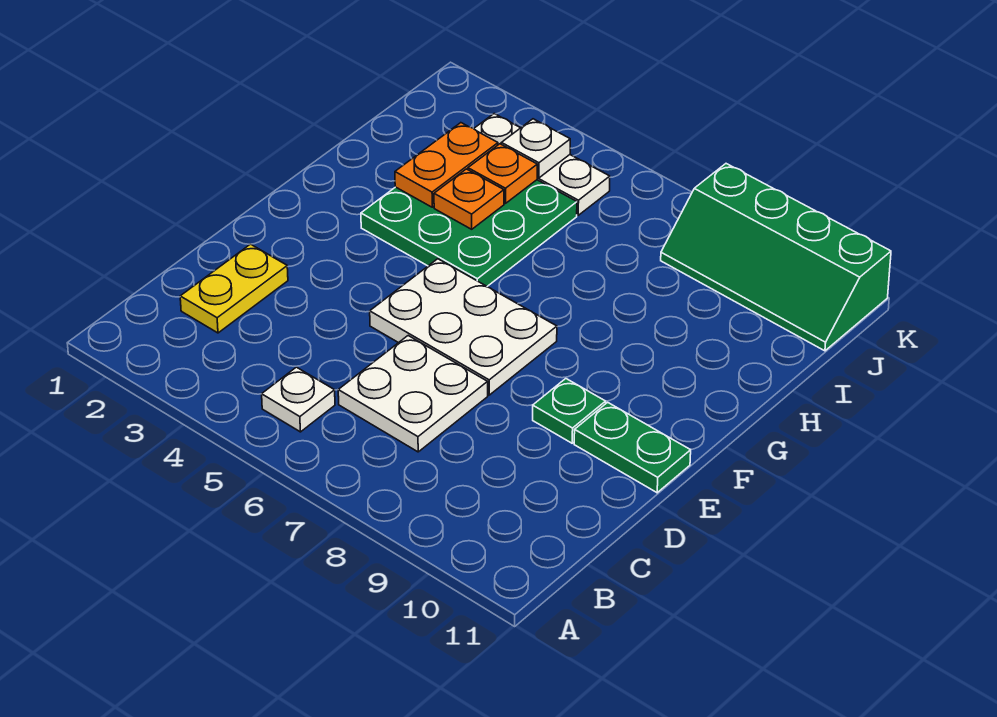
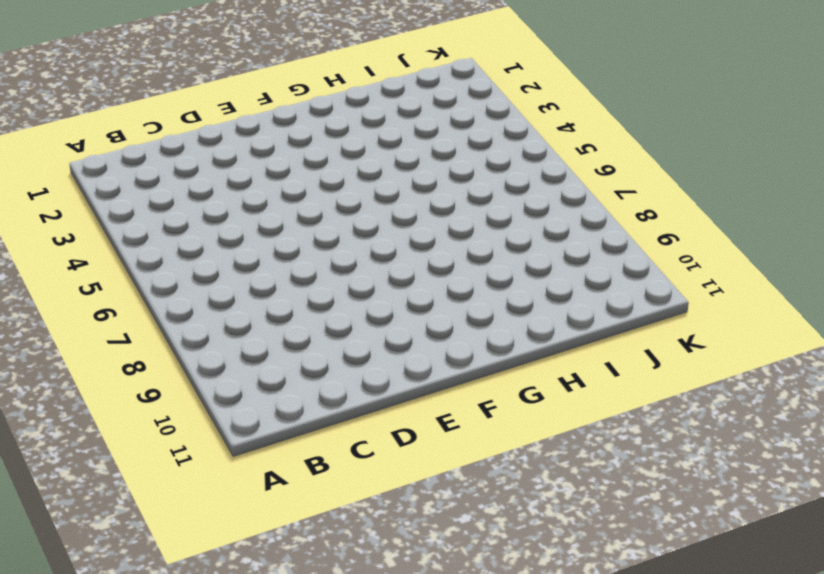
none -> white plate B5 level 1
none -> yellow plate C2:D2 level 1
none -> white plate C6:D7 level 1

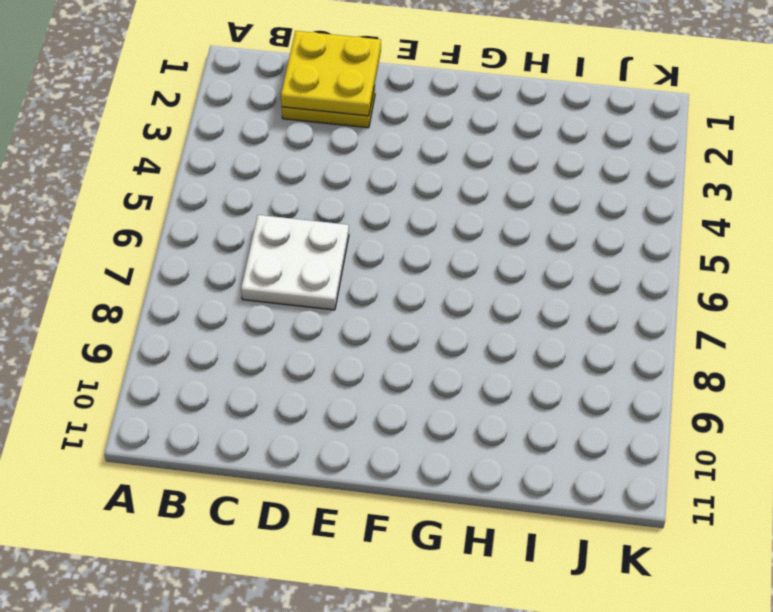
yellow plate C1:D2 level 2 -> none
none -> white plate B5 level 1
none -> white plate E5:F7 level 1
none -> green plate E9 level 1

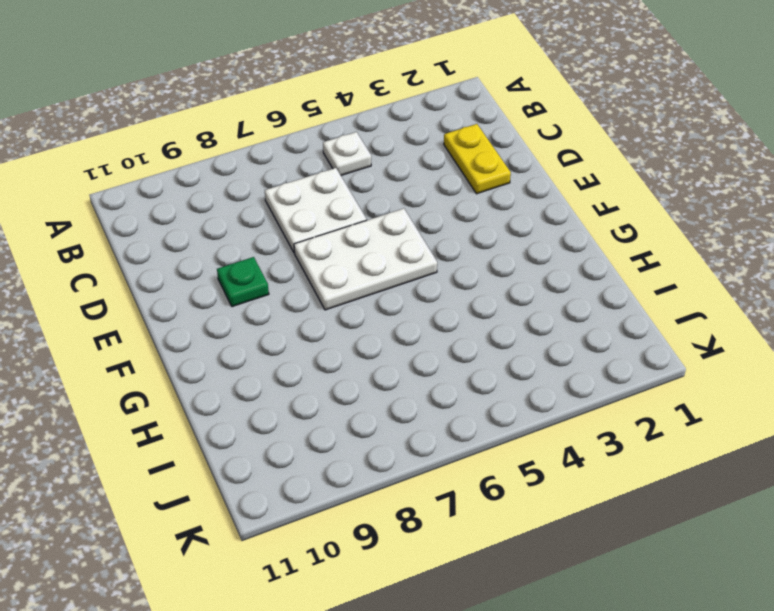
none -> green plate E10:E11 level 1
none -> green plate G3:I5 level 1
none -> white plate J3:J5 level 1

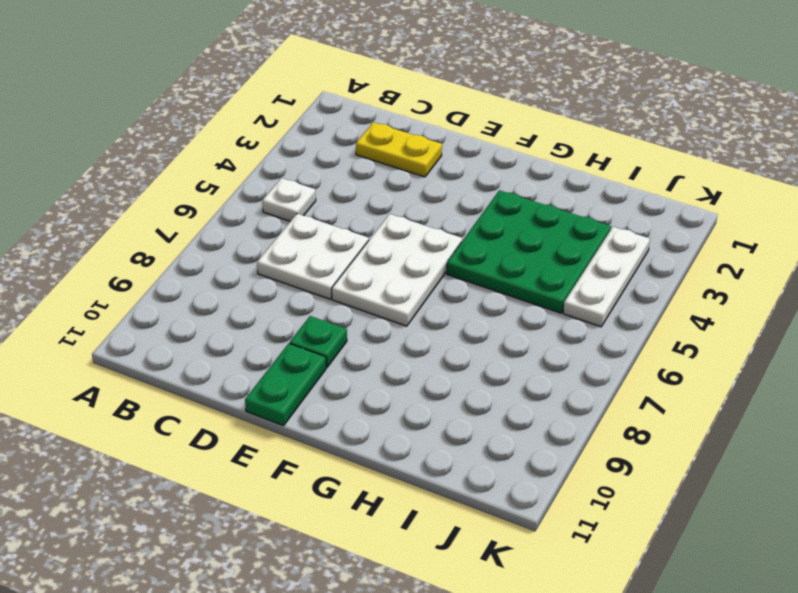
none -> green slope J8:K11 level 1 top K
none -> orange plate H3:I3 level 2
none -> orange plate H4 level 2

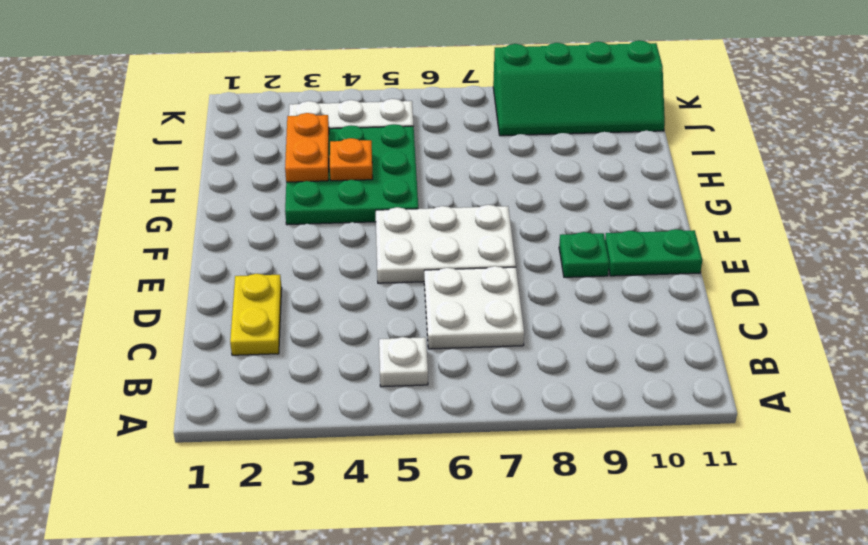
none -> orange plate I4 level 2
none -> white plate J4 level 2

